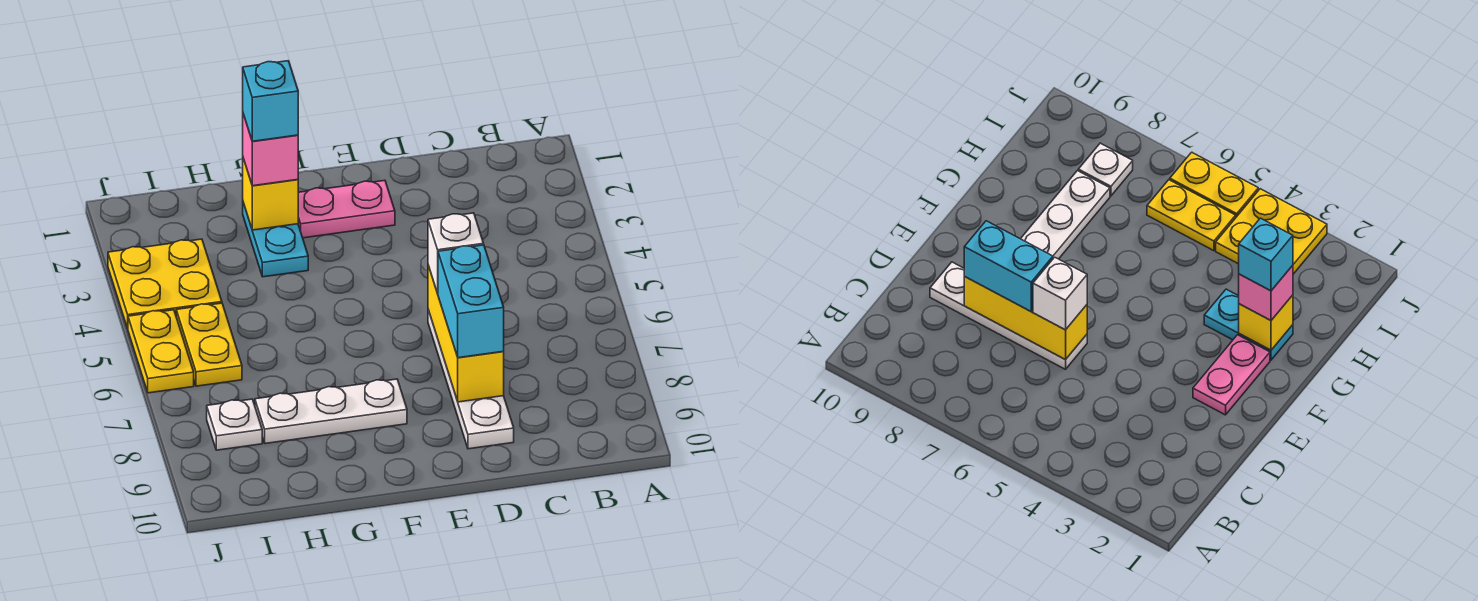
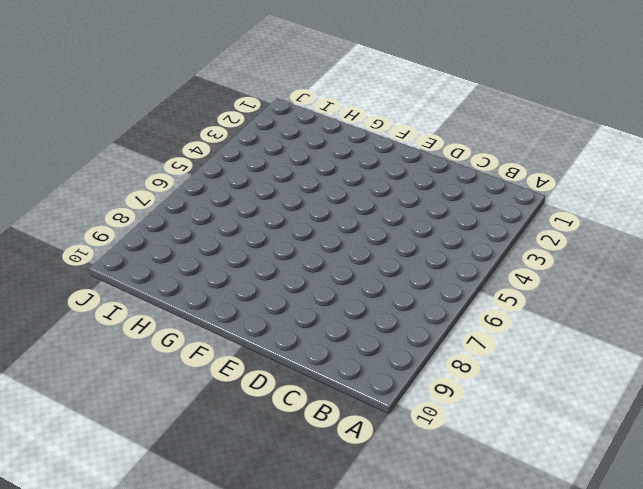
none -> white plate D6:D9 level 1
none -> pink plate E2:F2 level 1
none -> white plate F8:H8 level 1

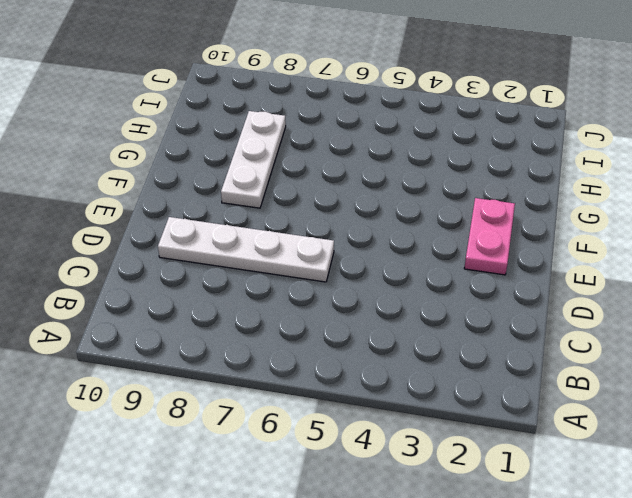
none -> cyan plate G2:G3 level 1
none -> yellow plate I3:J4 level 1
none -> yellow plate I5:I6 level 1

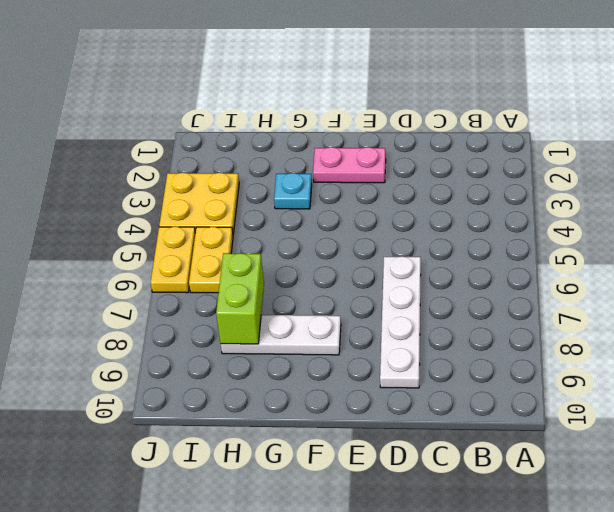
cyan plate G3 level 1 -> cyan plate G2:G3 level 1
lime brick H7:H8 level 2 -> none
none -> white plate I8 level 1
none -> yellow brick D6:D8 level 2
none -> yellow brick G2 level 2

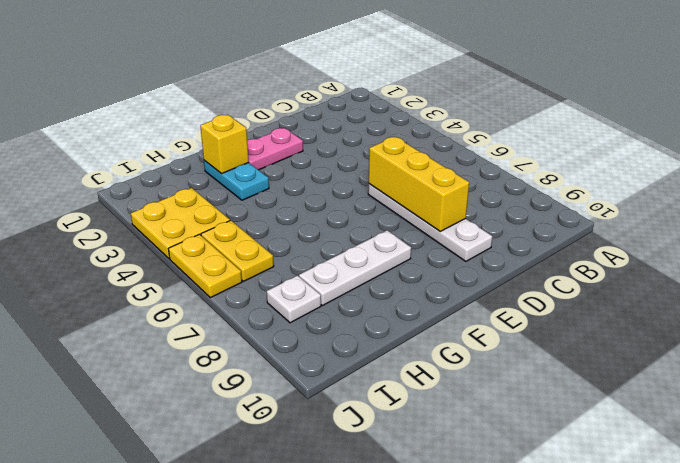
none -> white brick D6 level 3
none -> cyan brick D7:D8 level 3
none -> pink brick G2 level 3

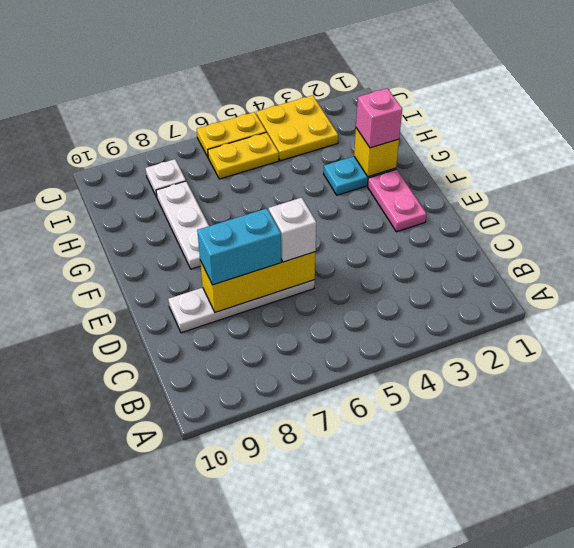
none -> cyan brick G2 level 4

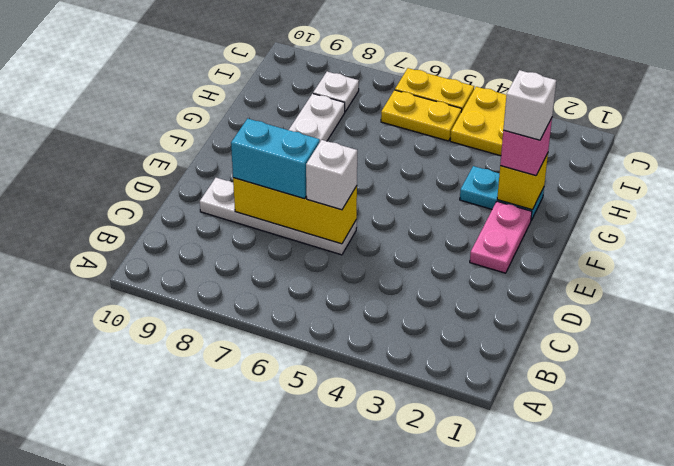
white brick G2 level 4 -> cyan brick G2 level 4

